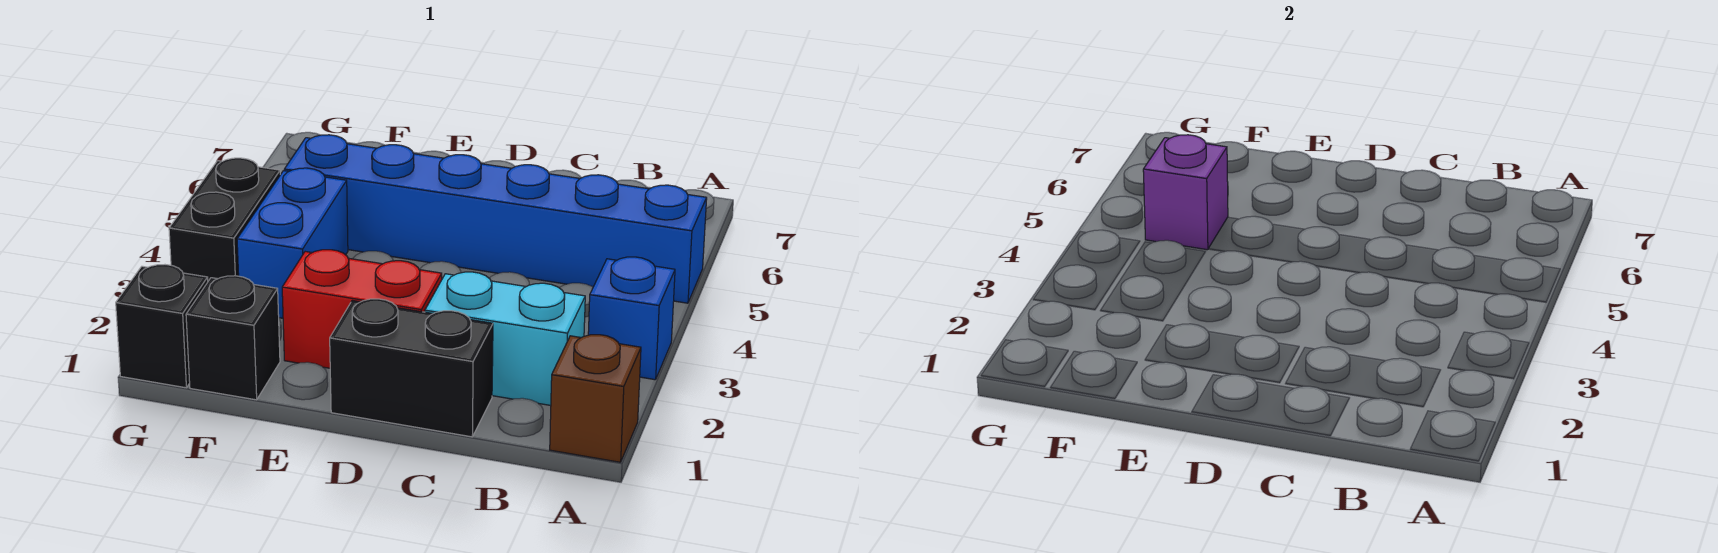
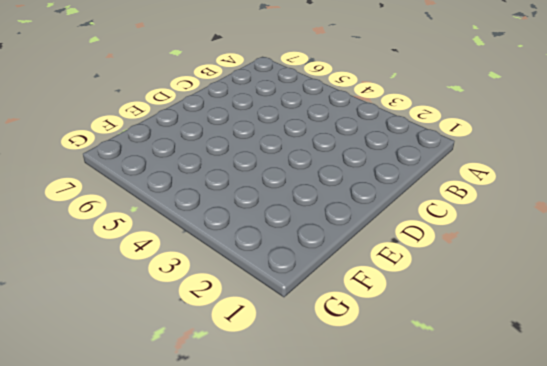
none -> brown brick A1 level 1
none -> blue brick A3 level 1

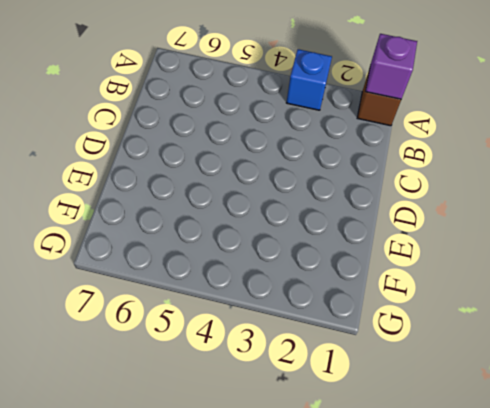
purple brick A1 level 2 -> purple brick F5 level 2
none -> blue brick A5:F5 level 1
none -> cyan brick B2:C2 level 1

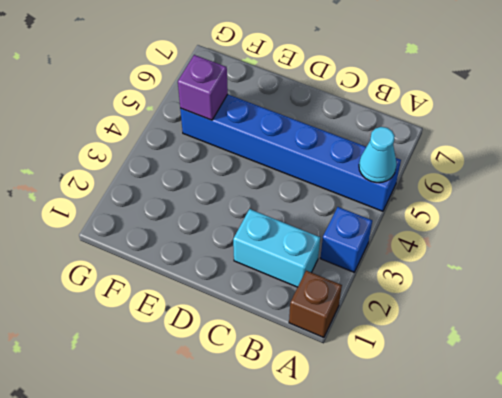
cyan cone A5 level 2 -> none
none -> black brick C1:D1 level 1
none -> red brick D2:E2 level 1

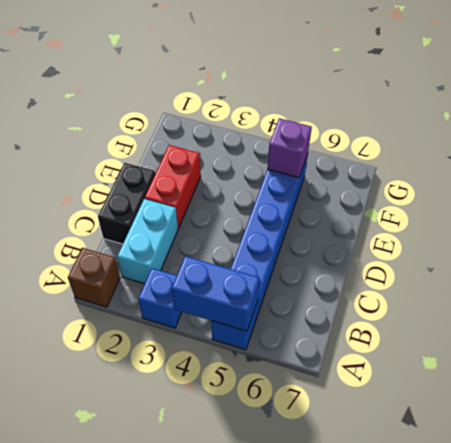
blue brick A4:A5 level 2 -> blue brick F3:F4 level 1
none -> black brick F1 level 1
none -> black brick G1 level 1

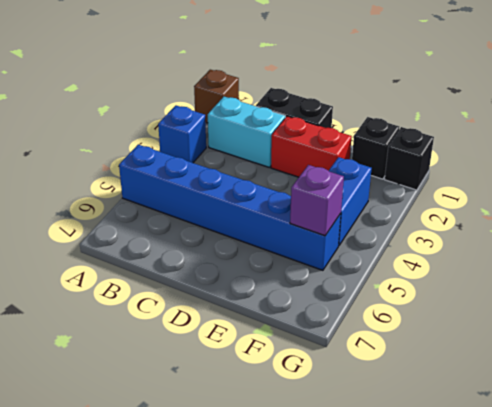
none -> black brick G3:G4 level 1

